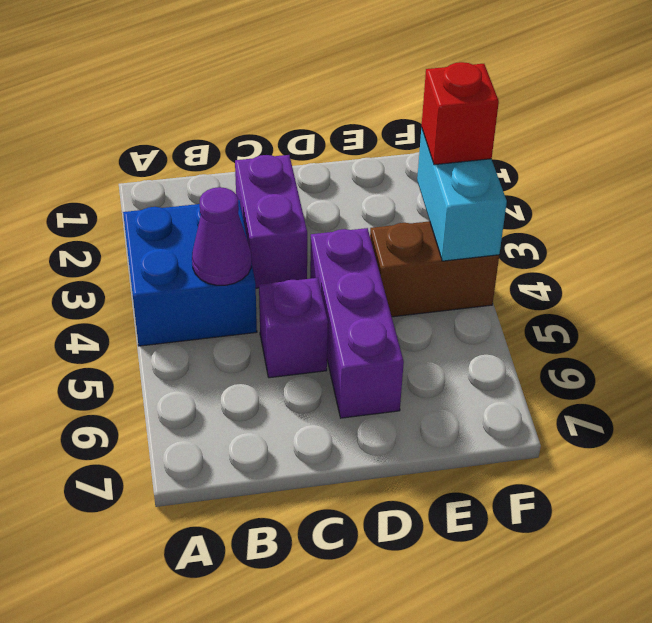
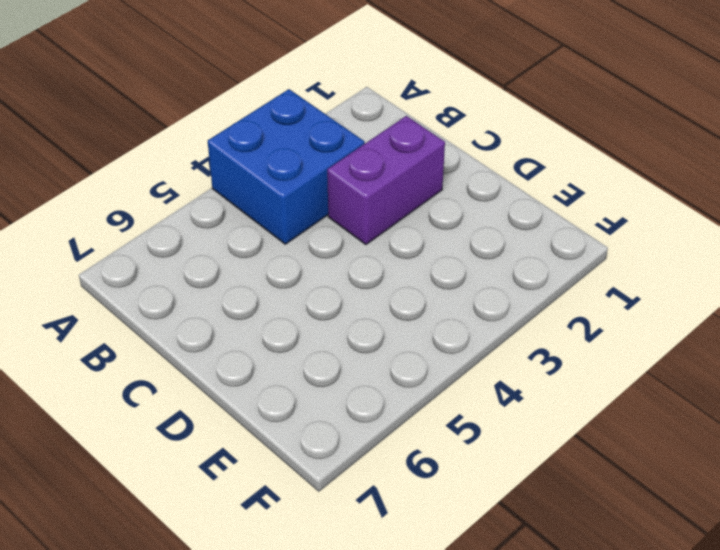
none -> purple brick C5 level 1
none -> purple brick D4:D6 level 1

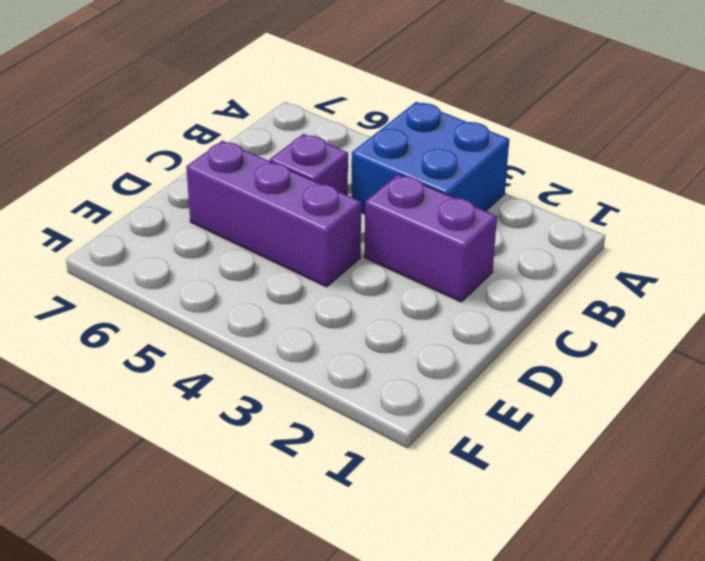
none -> brown brick E4:F4 level 1
none -> purple cone B4 level 2

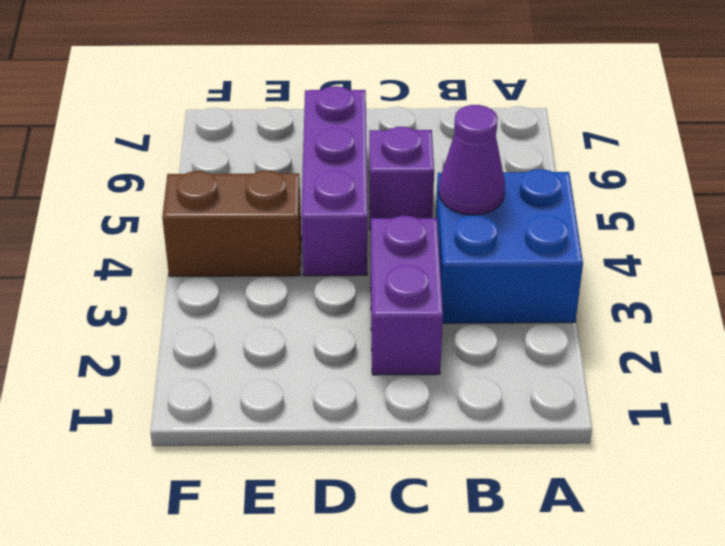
none -> cyan brick F3:F4 level 2
none -> red brick F3 level 3

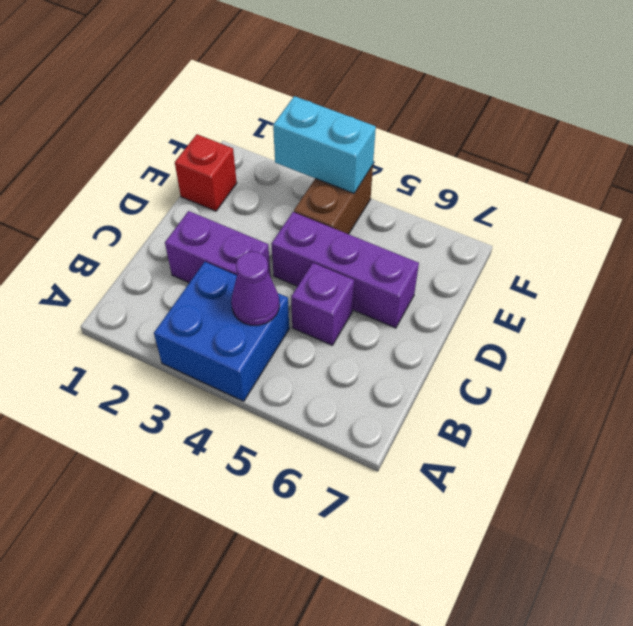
red brick E1 level 1 -> red brick F3 level 3

